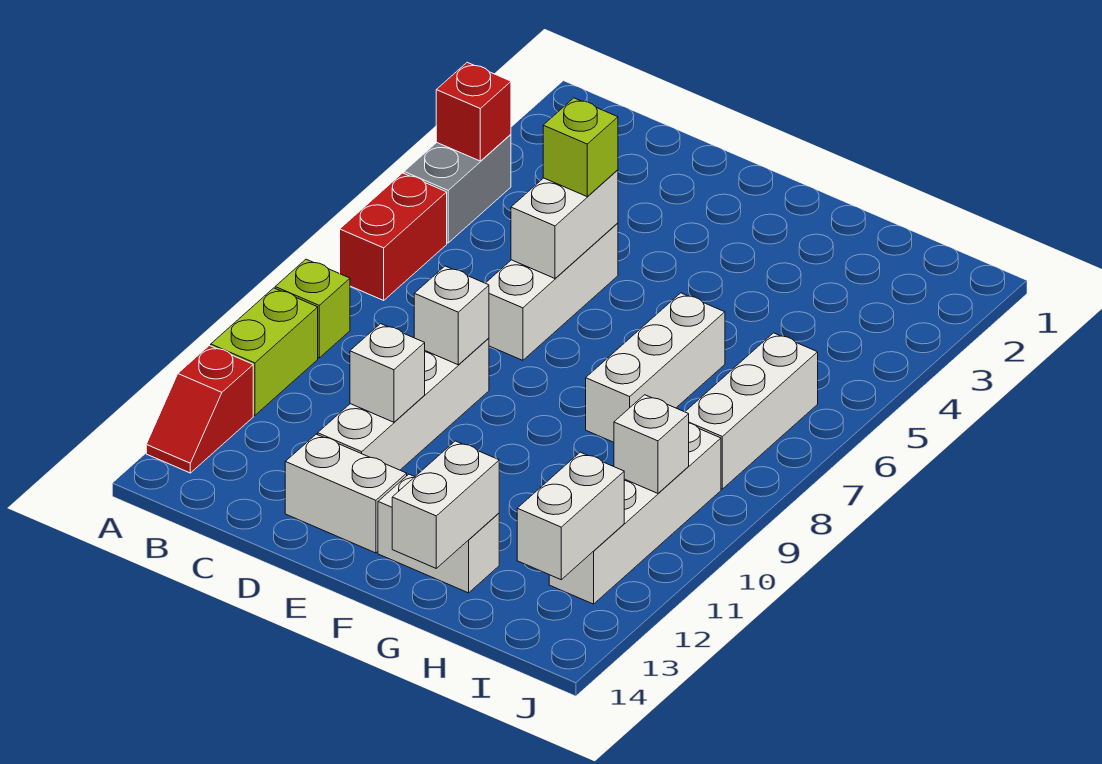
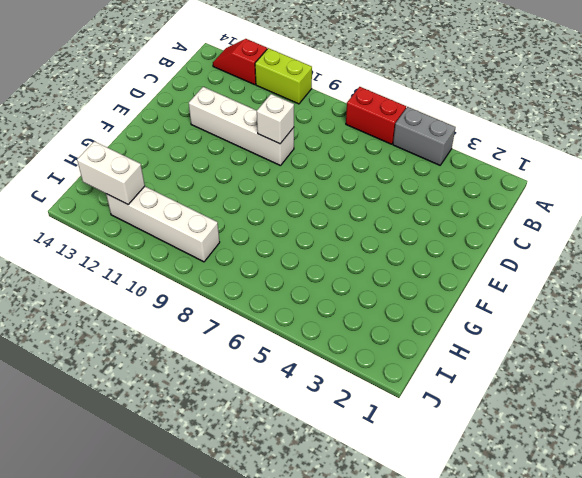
none -> lime brick A9 level 1
none -> white brick D5:D7 level 1
none -> white brick D13:E13 level 1

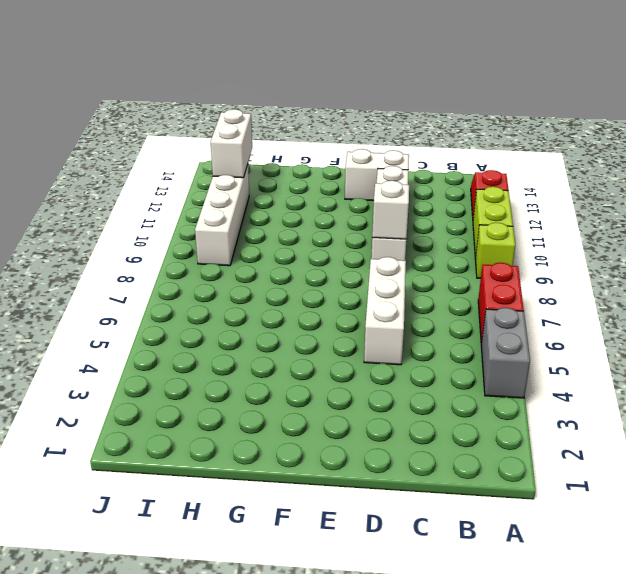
none -> white brick F13:G13 level 1
none -> white brick G6:G8 level 1
none -> white brick I6:I8 level 1

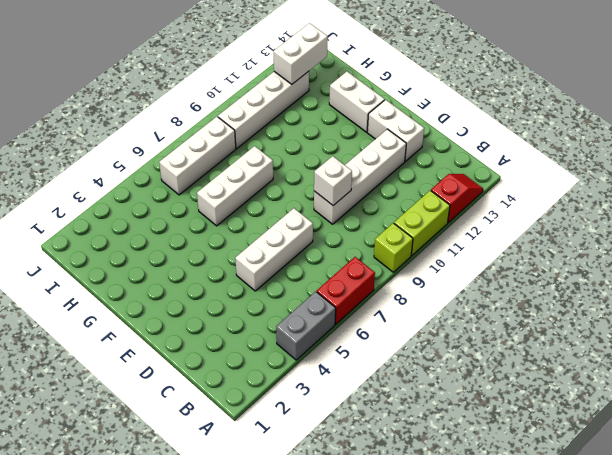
none -> red brick A4 level 2
none -> white brick D5:D6 level 2
none -> white brick D11 level 2

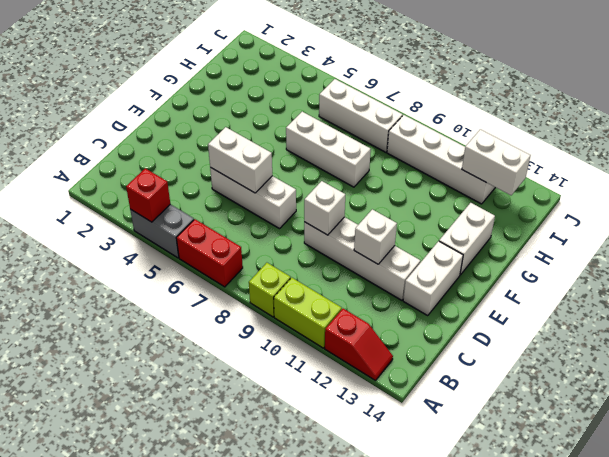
none -> white brick G13:G14 level 2
none -> white brick I10 level 2
none -> lime brick D5 level 3

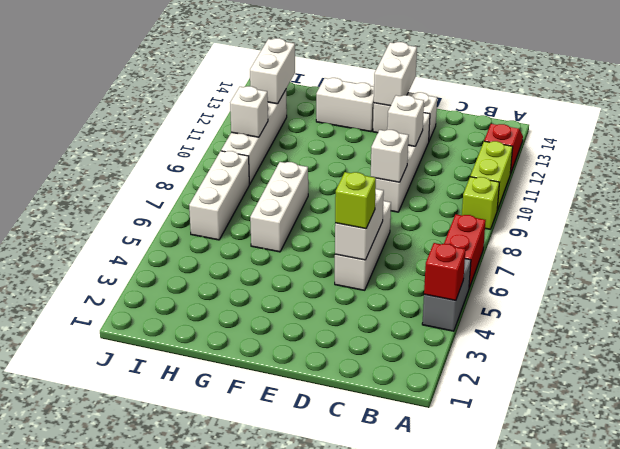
white brick E13:E14 level 2 -> white brick G13:G14 level 2

